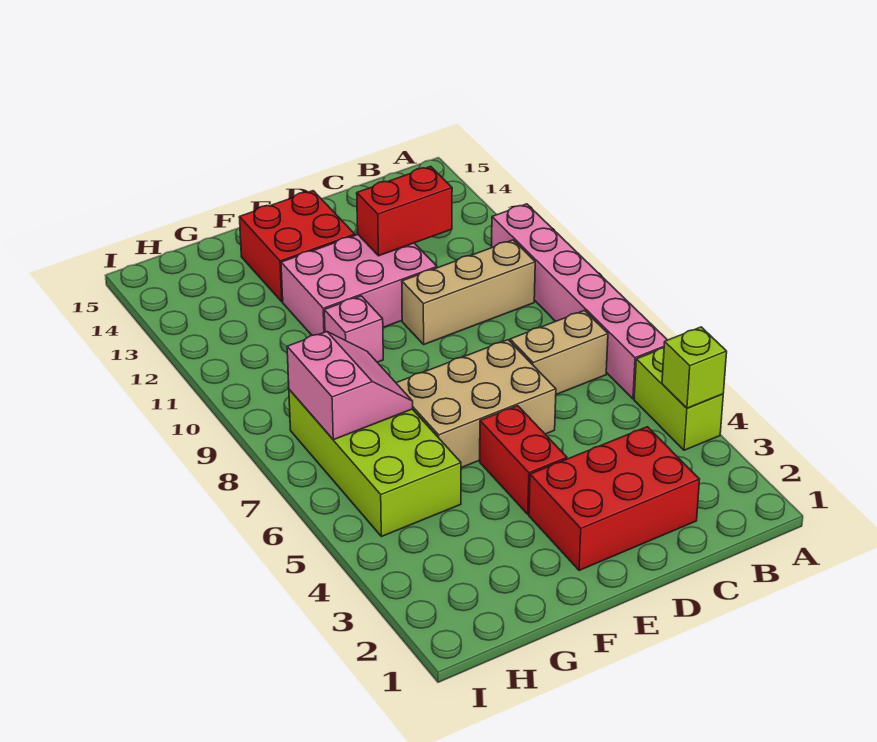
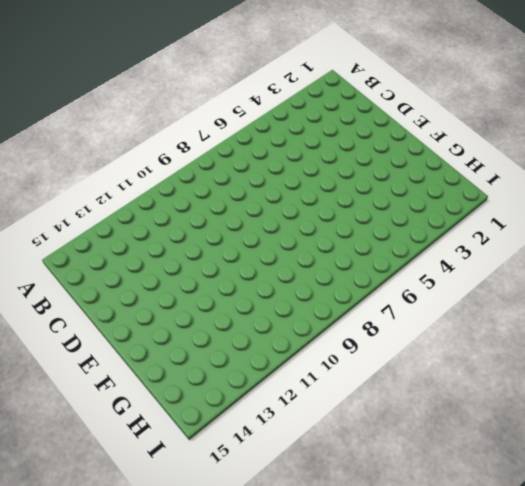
none -> lime brick A4:A5 level 1
none -> pink brick A6:A11 level 1
none -> tan brick B7:C7 level 1

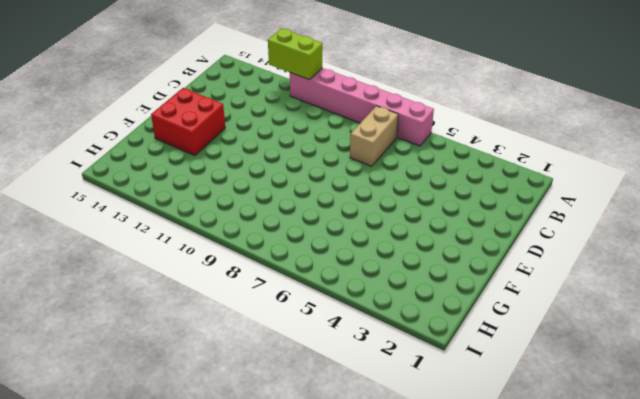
lime brick A11:A12 level 2 -> lime brick A4:A5 level 1
none -> tan brick B10:D10 level 1
none -> red brick C2:E3 level 1
none -> tan brick D6:F7 level 1

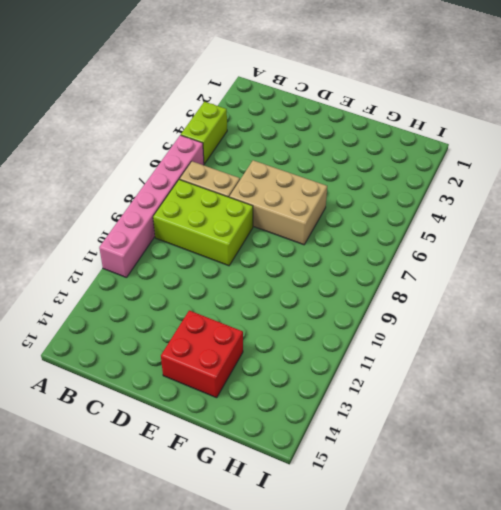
lime brick B8:D9 level 1 -> none
none -> tan brick B10:D10 level 1
none -> red brick C2:E3 level 1
none -> pink brick D11:F12 level 1

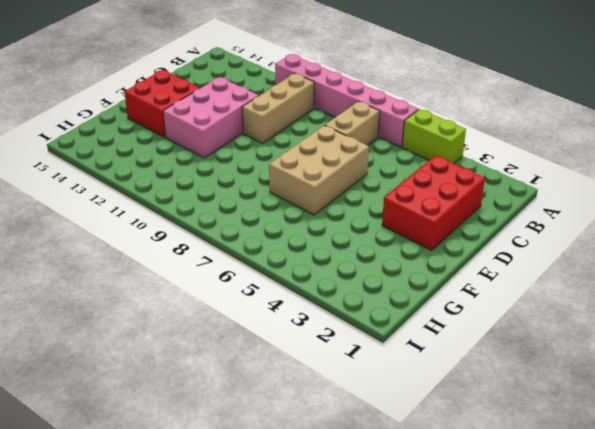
none -> red brick E4:E5 level 1
none -> pink brick F10 level 1
none -> lime brick G5:H8 level 1

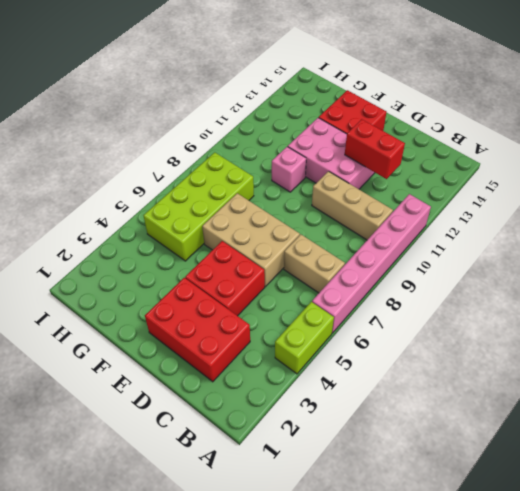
red brick D4:E5 level 1 -> red brick E4:E5 level 1
none -> lime brick A4 level 2
none -> pink slope G7:H8 level 2 top H

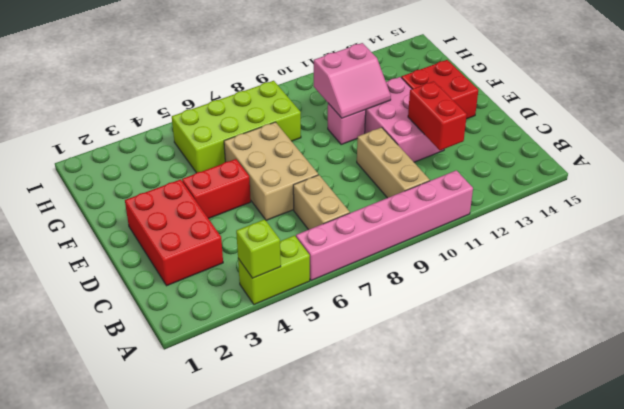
pink slope F10:G11 level 2 top G -> pink slope G7:H8 level 2 top H

